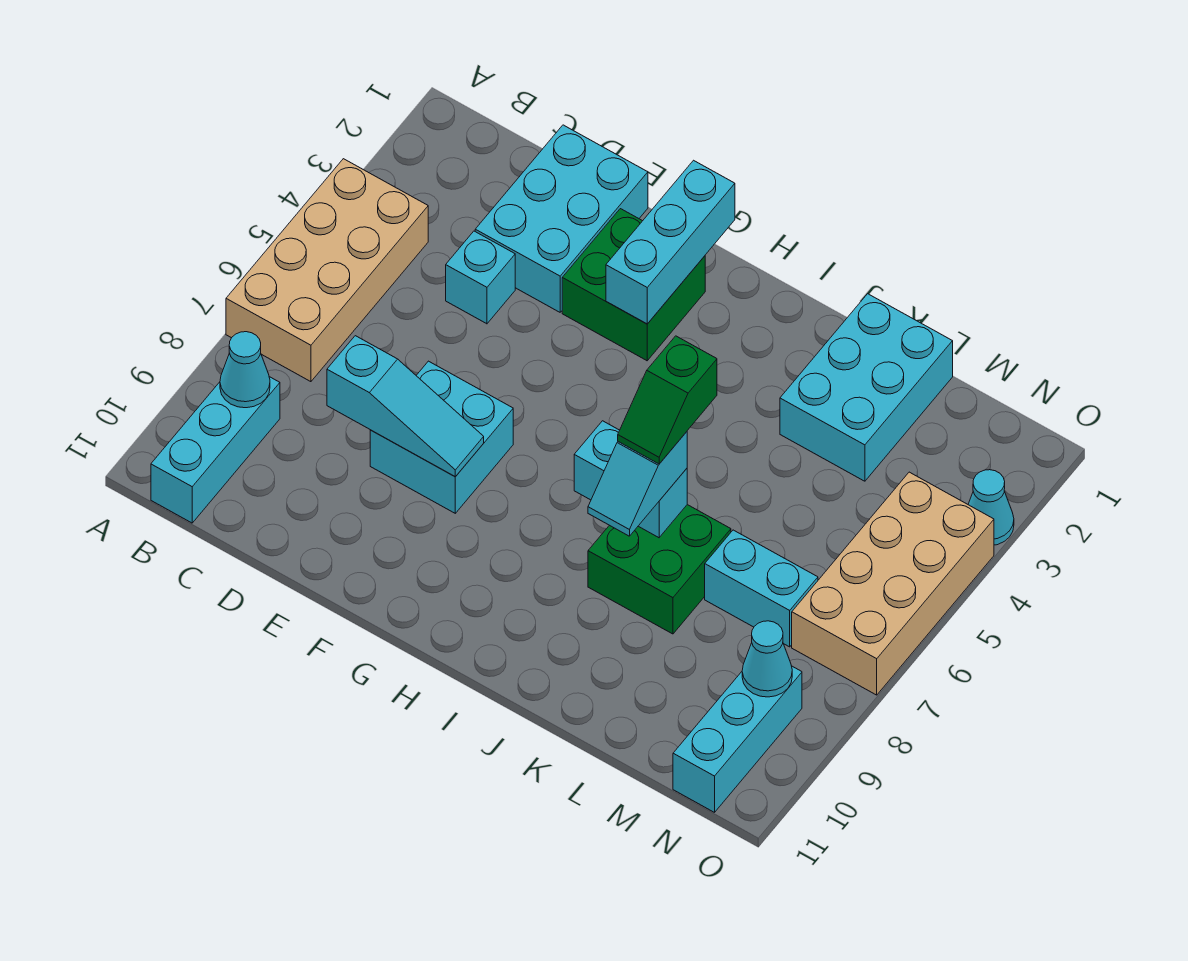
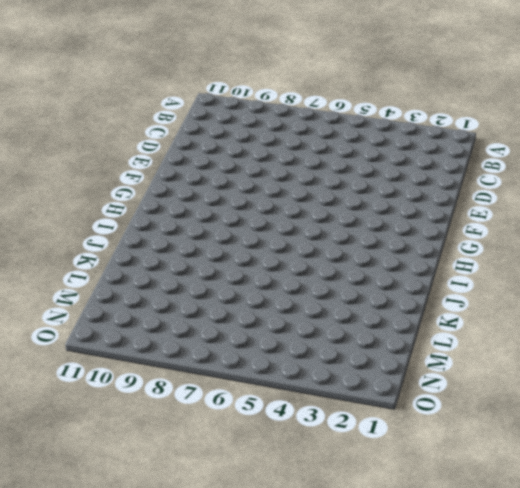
none -> tan brick A4:B7 level 1
none -> cyan brick B9:B11 level 1
none -> cyan brick D1:E3 level 1

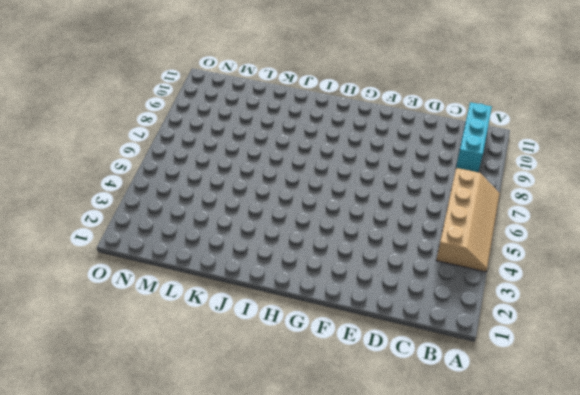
tan slope A4:B7 level 1 top B -> tan brick A4:B7 level 1
none -> cyan brick D1:E3 level 1
none -> cyan brick D4 level 1
none -> cyan brick E7:F8 level 1

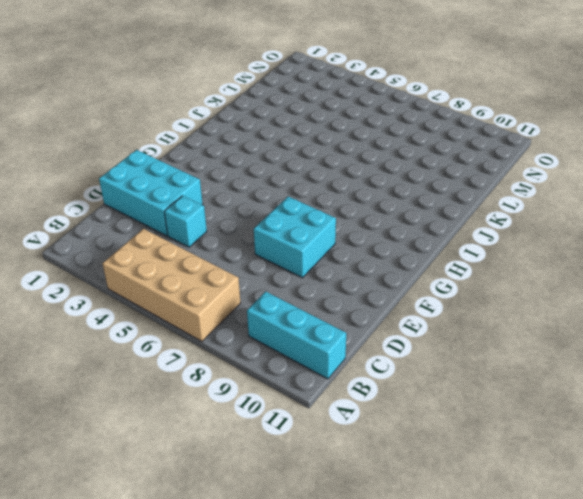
none -> green brick F2:G3 level 1
none -> green brick J7:K8 level 1
none -> cyan brick K1:L3 level 1

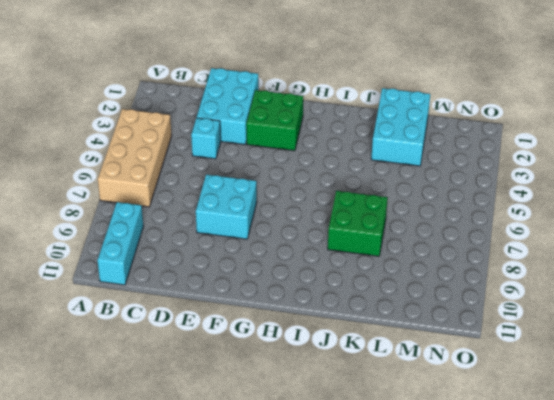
none -> cyan brick L7:M7 level 1
none -> tan brick N4:O7 level 1
none -> cyan brick N9:N11 level 1

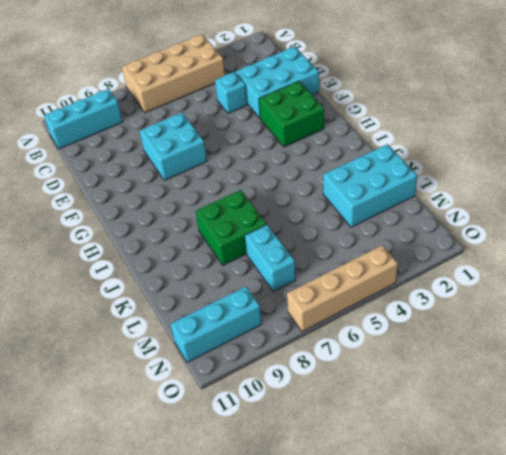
tan brick O4:O7 level 1 -> tan brick N4:O7 level 1
none -> cyan cone O3 level 1
none -> cyan cone B9 level 2
none -> cyan slope D8:F8 level 2 top D

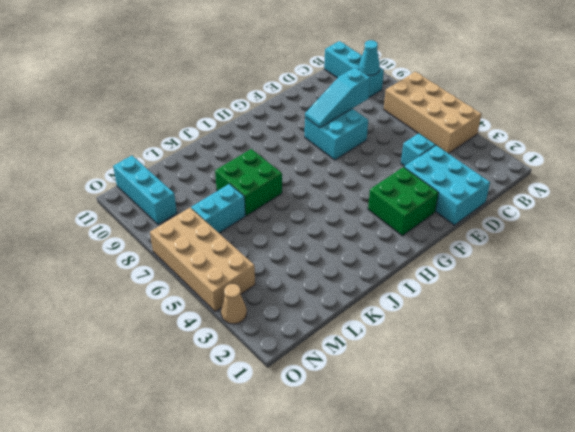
tan cone O3 level 1 -> cyan cone O3 level 1
none -> cyan brick K1:L3 level 1
none -> cyan brick G1:G3 level 2
none -> cyan brick I7:J7 level 2

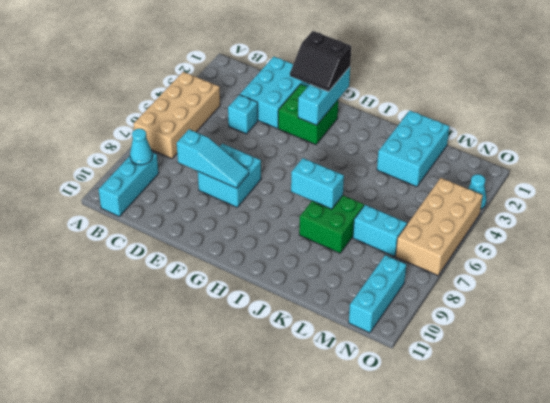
black slope F1:G2 level 3 top 1 -> none
none -> cyan cone N9 level 2
none -> cyan slope J7:J8 level 3 top 7
none -> green slope J6:J7 level 4 top 6

